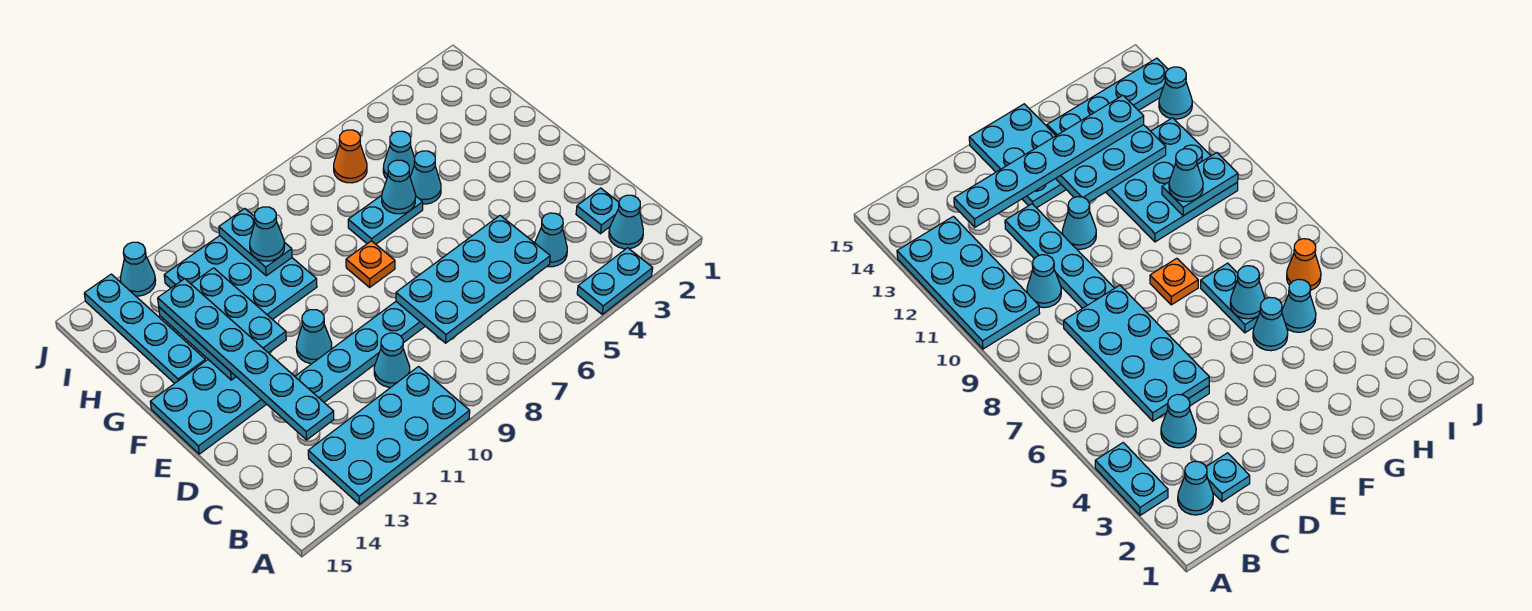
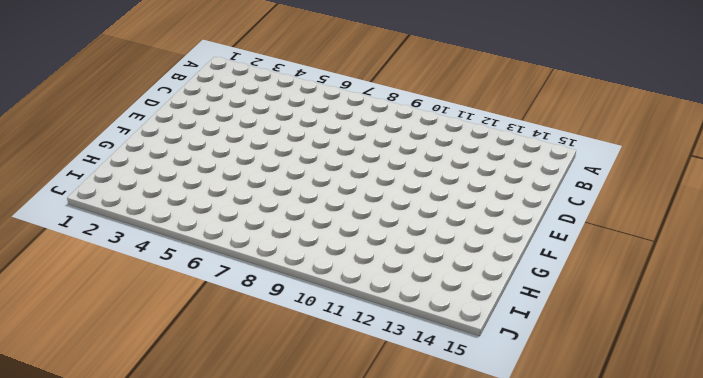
none -> cyan plate A3:A4 level 1
none -> cyan plate A10:B13 level 1
none -> cyan cone B2 level 1

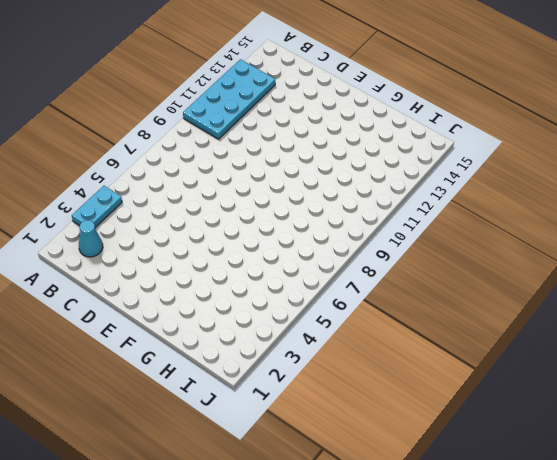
none -> cyan plate C2 level 1
none -> cyan cone C4 level 1
none -> cyan cone C10 level 1

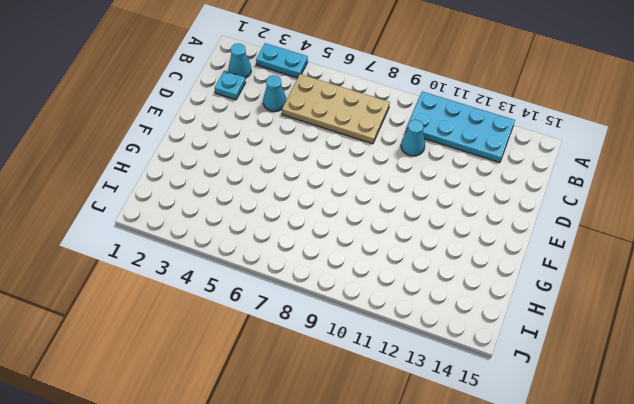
tan plate B5:C8 level 1 -> none
none -> cyan plate D5:D12 level 1
none -> cyan cone E11 level 1
none -> cyan plate E13:F15 level 1

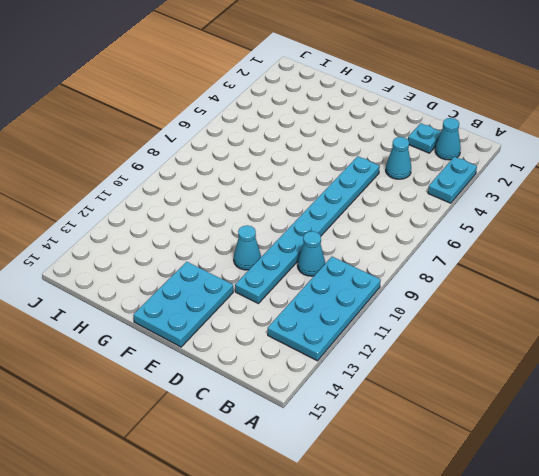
none -> orange plate F8 level 1
none -> cyan cone G5 level 1
none -> cyan plate G6:G7 level 1

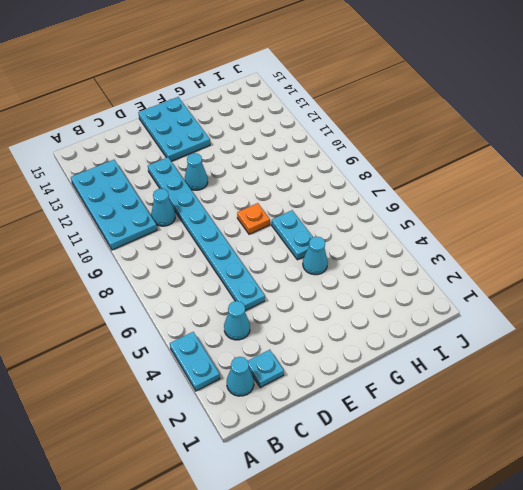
none -> cyan plate G10:I12 level 1
none -> cyan plate G14:J14 level 1
none -> cyan cone H5 level 1

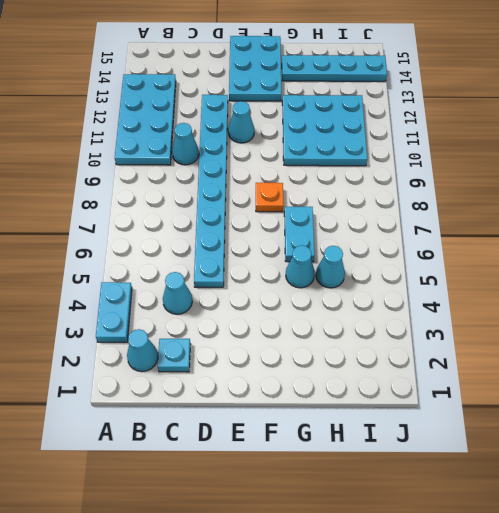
none -> orange cone I6 level 1
none -> cyan cone J13 level 1
none -> cyan plate C5:D8 level 2

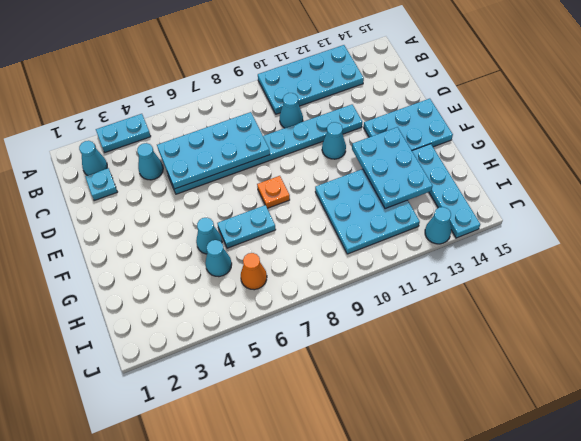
none -> cyan cone G6 level 2
none -> cyan plate H10:I10 level 2
none -> cyan plate C13:H13 level 3

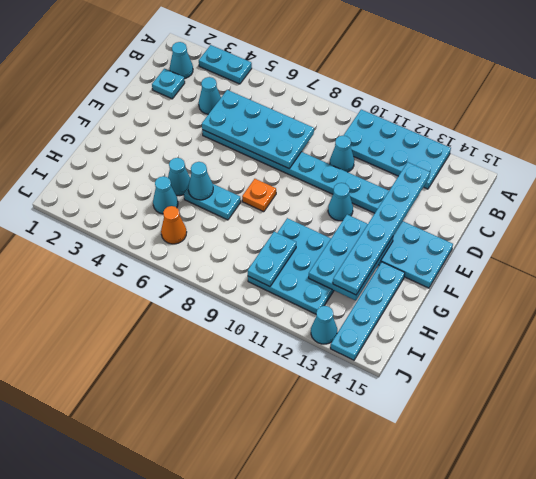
none -> cyan cone H10 level 3

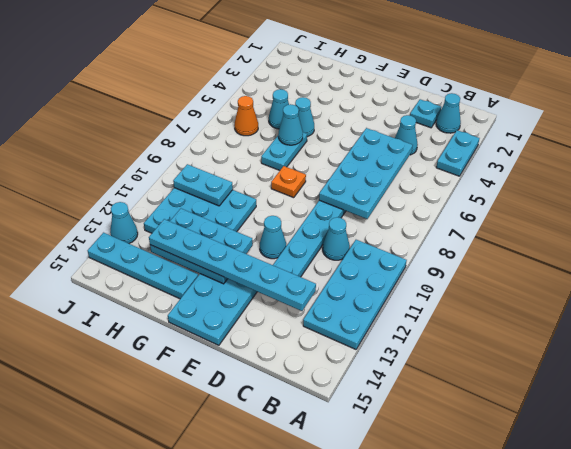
none -> cyan cone H10 level 3

